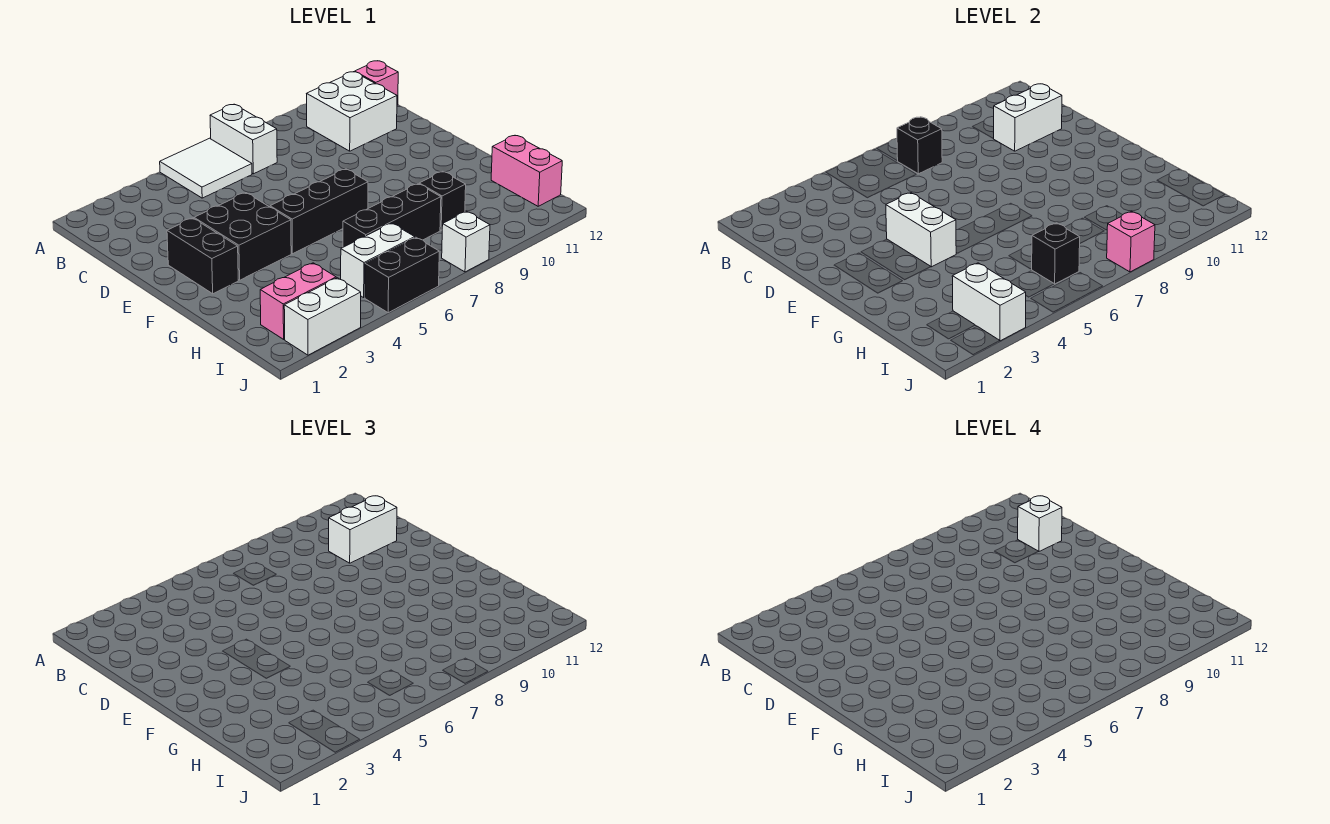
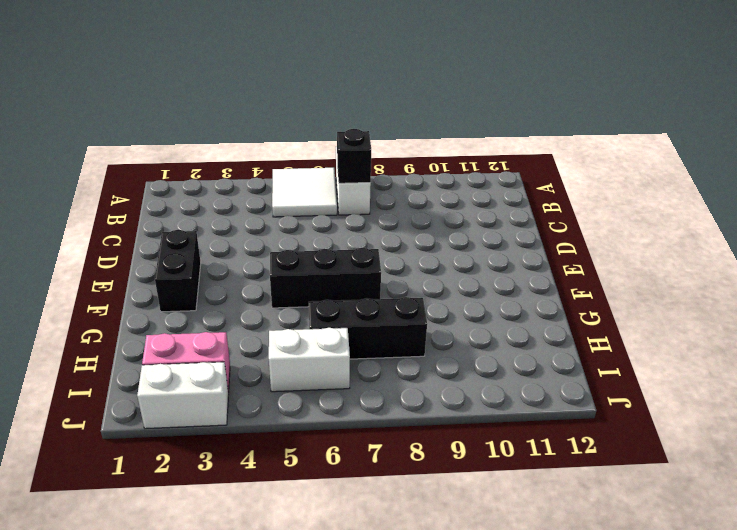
none -> white brick B10:C11 level 1
none -> pink brick B12 level 1
none -> black brick E3:F4 level 1

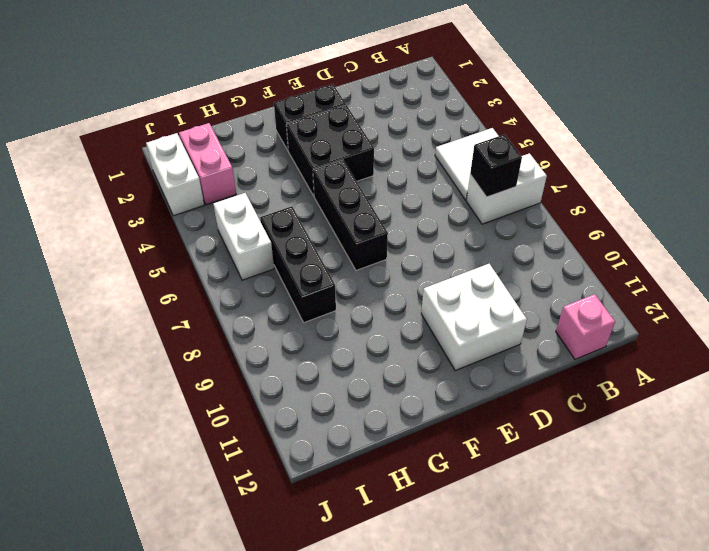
white brick D10:E11 level 1 -> white brick B10:C11 level 1
none -> black brick H9 level 1
none -> pink brick H12:I12 level 1
none -> black brick J5:J6 level 1

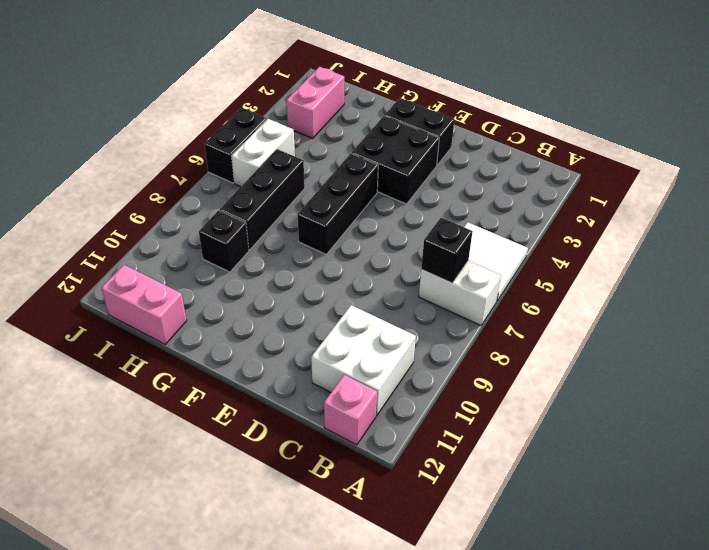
none -> white brick J2:J3 level 1
none -> white brick J8 level 1
none -> white brick C10:C11 level 2

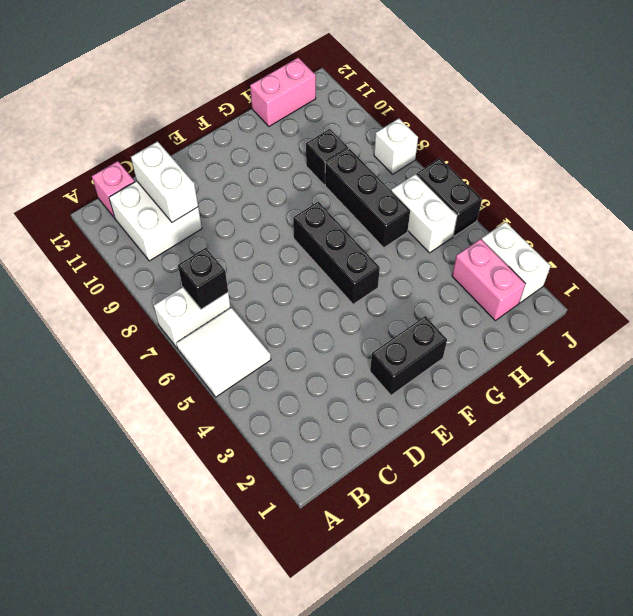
none -> black brick E3:F4 level 1
none -> white brick E4:F4 level 2
none -> white brick I3:J3 level 2

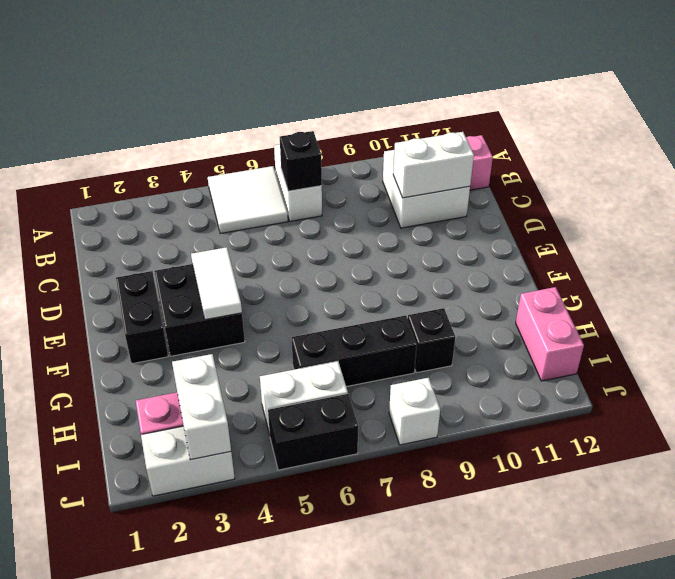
white tile E4:F4 level 2 -> white brick E4:F4 level 2
none -> black brick F5:F7 level 1
none -> black brick I6 level 2
none -> pink brick J8 level 2

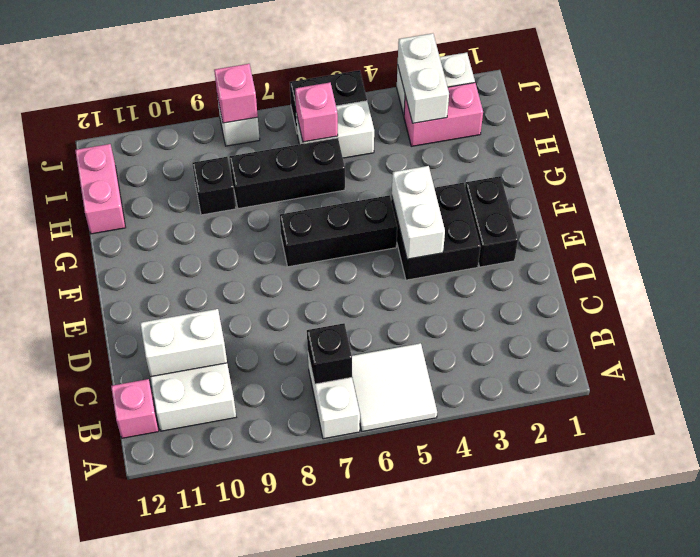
pink brick I6 level 2 -> black brick I6 level 2
none -> white brick C10:C11 level 3
none -> white brick C11 level 4

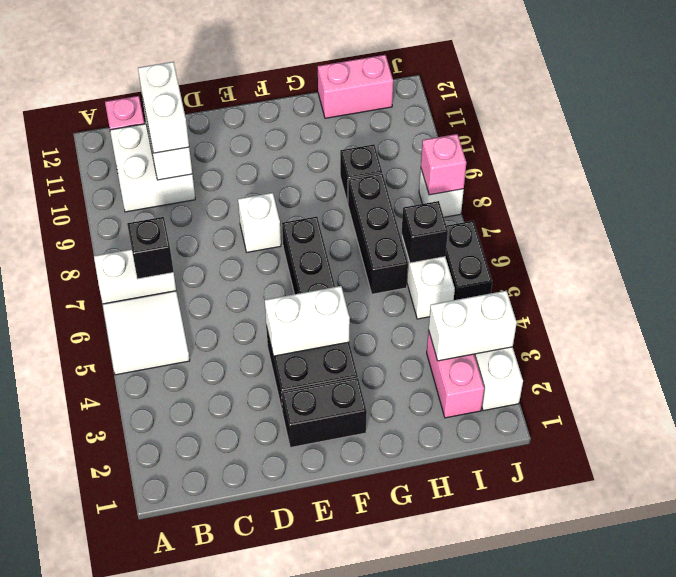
white brick E8 level 1 -> white brick C11 level 4

